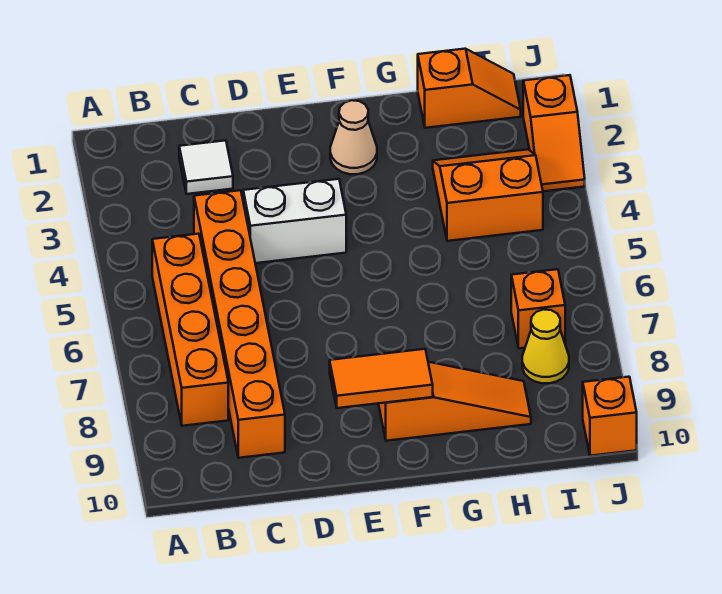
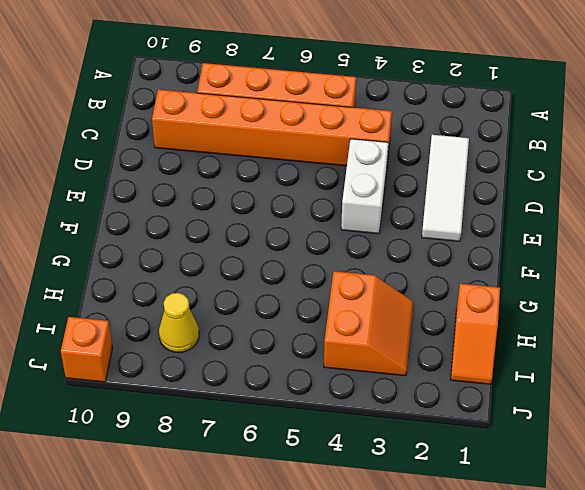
white tile C2:E2 level 1 -> white tile C2 level 1
none -> tan cone F2 level 1
none -> orange slope F9:H9 level 1 top F
none -> orange brick I7 level 1

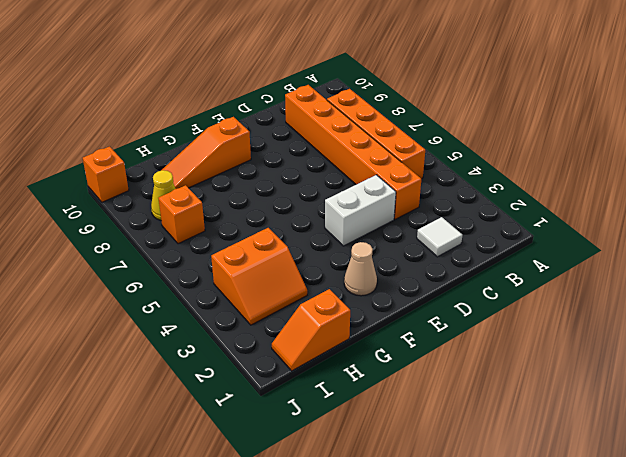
none -> orange slope J2:J3 level 1 top 2
none -> orange tile E9:F9 level 2

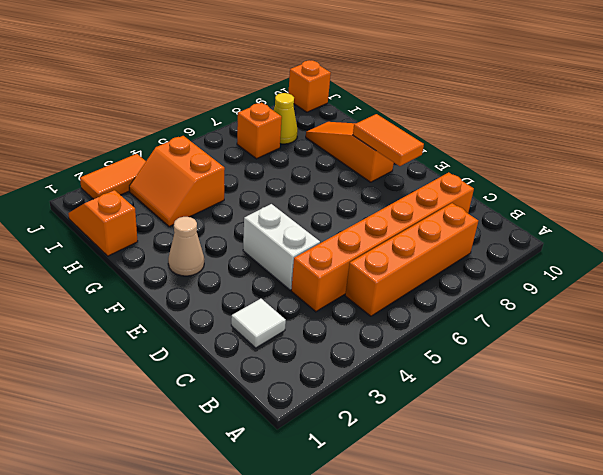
orange tile J2:J3 level 1 -> orange slope J2:J3 level 1 top 2

